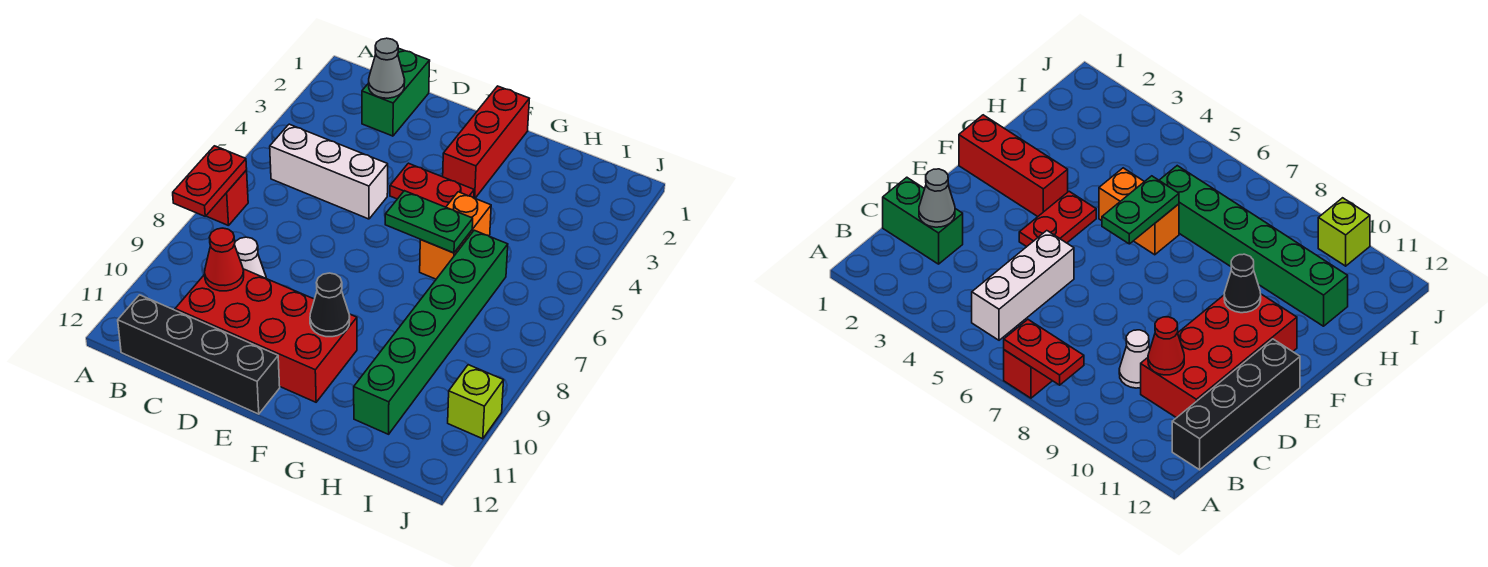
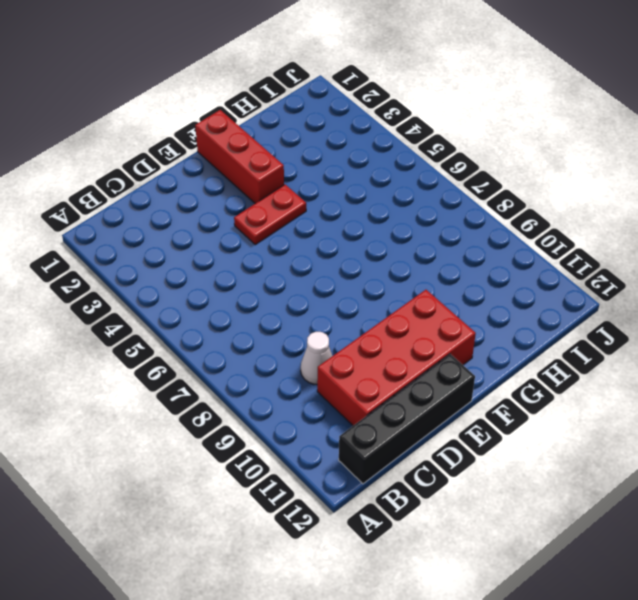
none -> red brick A7 level 1
none -> white brick B5:D5 level 1
none -> green brick C1:C2 level 1

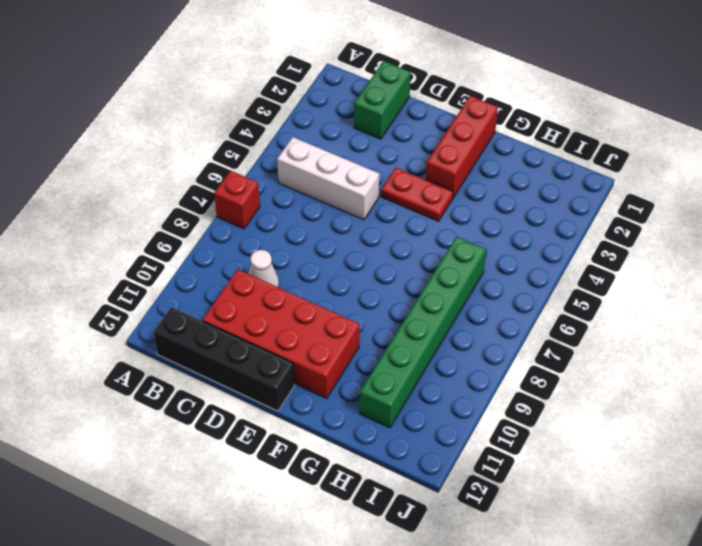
none -> orange brick G5:G6 level 1
none -> lime brick J10 level 1
none -> red plate A7:A8 level 2

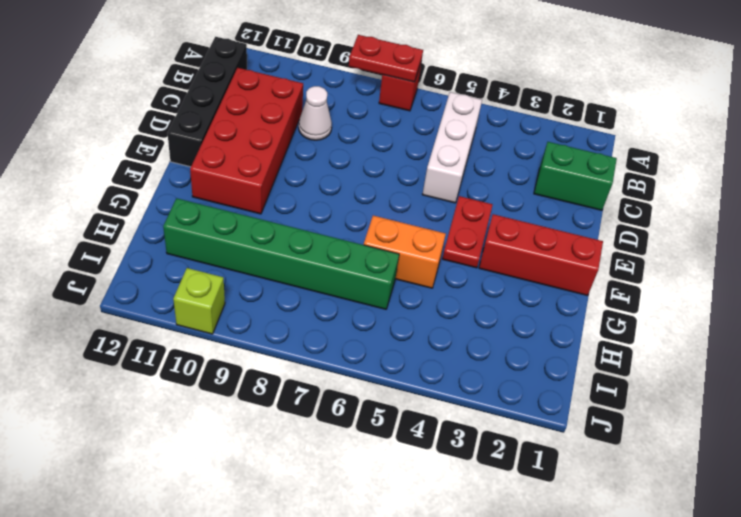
none -> grey cone C2 level 2
none -> red cone C10 level 2
none -> green plate F6:G6 level 2

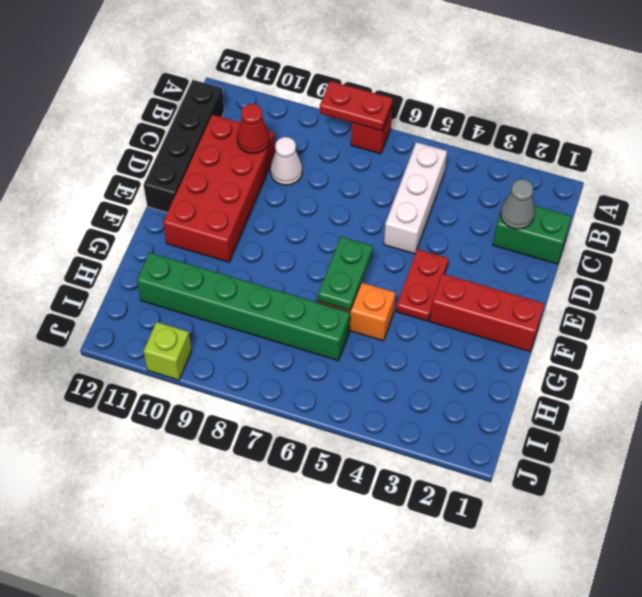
none -> black cone F10 level 2

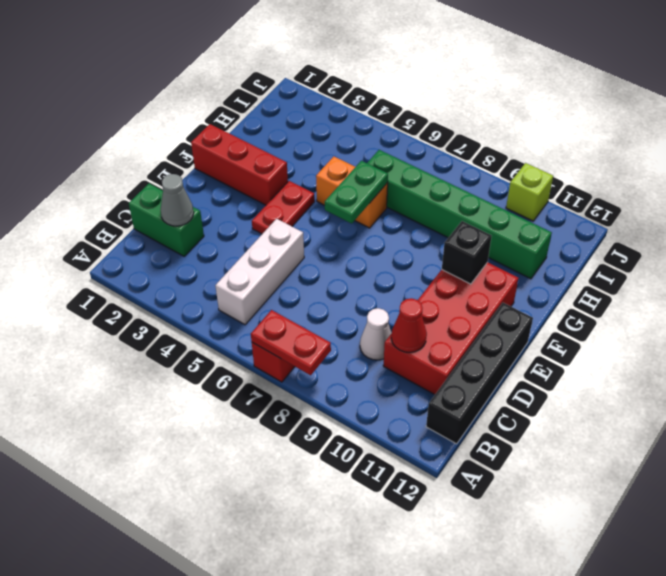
black brick F10 level 2 -> black cone F10 level 2

